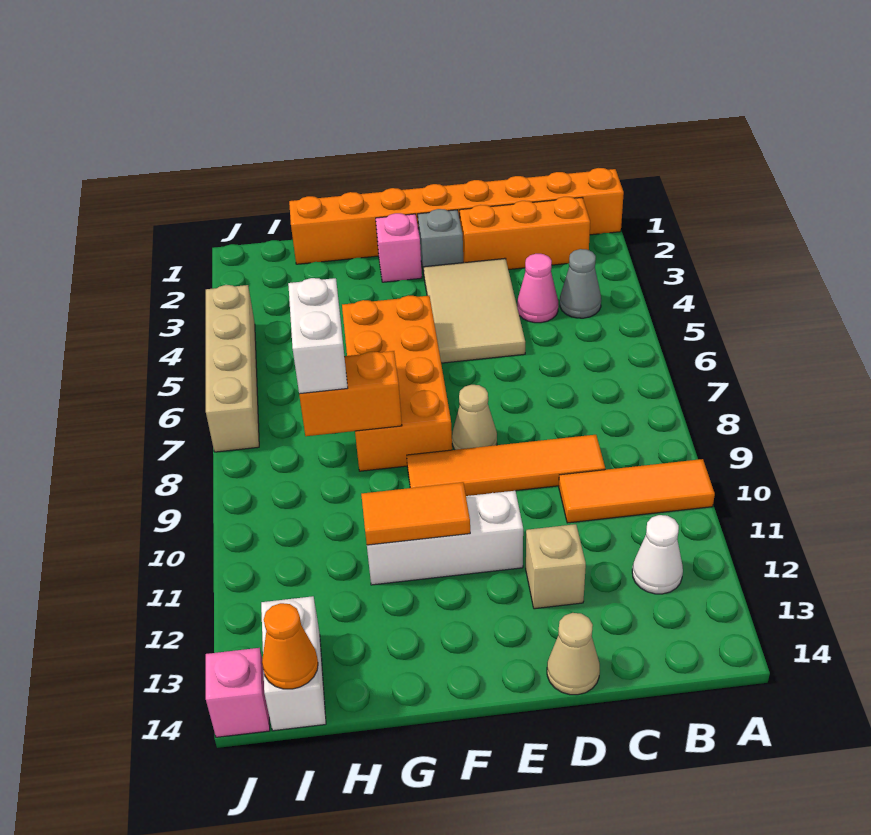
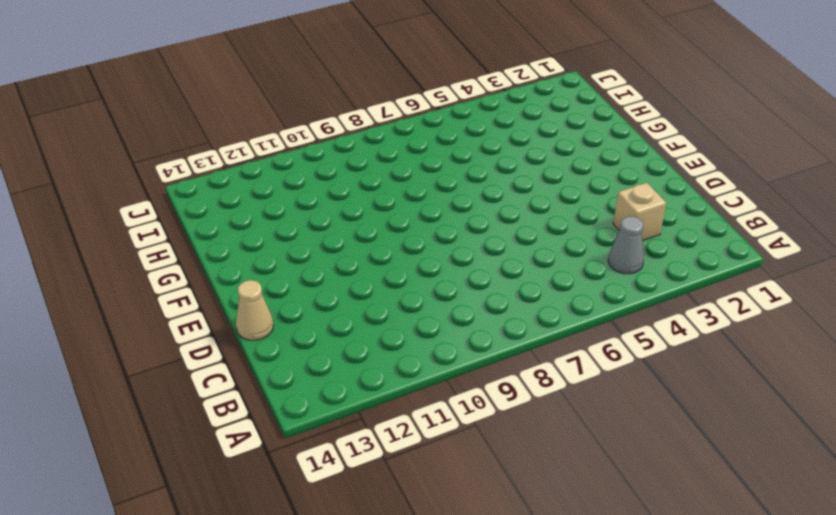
tan brick C3 level 1 -> tan brick D12 level 1
none -> orange brick A1:H1 level 1
none -> orange tile A10:C10 level 1
none -> orange brick B2:D2 level 1

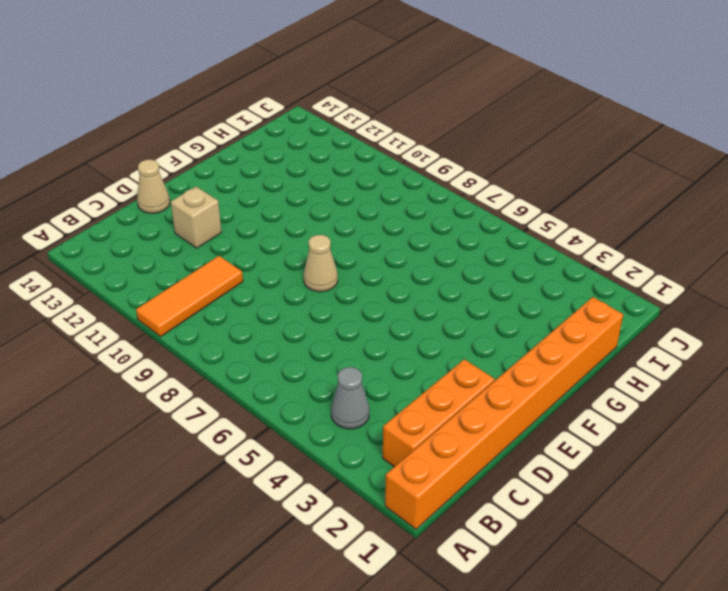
none -> white cone B12 level 1
none -> pink cone C4 level 1
none -> orange tile C9:F9 level 1

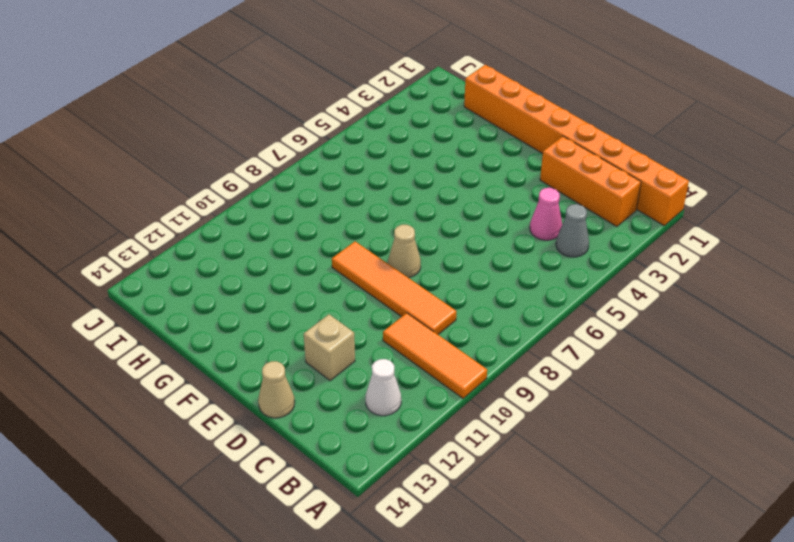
none -> tan tile D3:E5 level 1
none -> grey brick E2 level 1
none -> white brick E11:G11 level 1

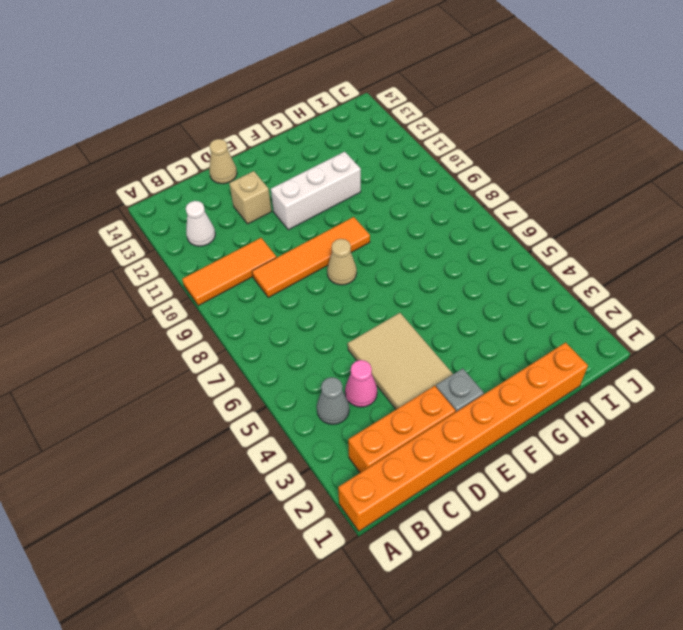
none -> pink brick F2 level 1
none -> orange brick F5:G8 level 1
none -> white brick I13:I14 level 1

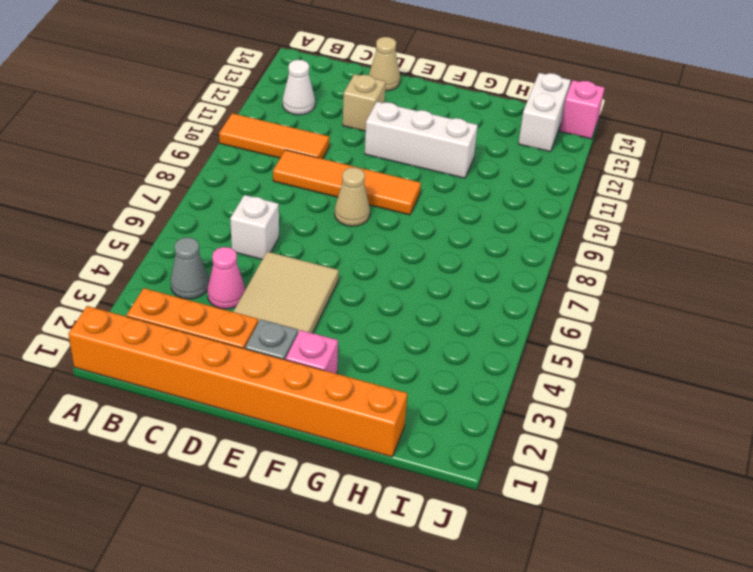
white brick C6 level 1 -> none
none -> orange brick F5:G8 level 1
none -> tan brick J4:J7 level 1
none -> orange tile F11:G11 level 2

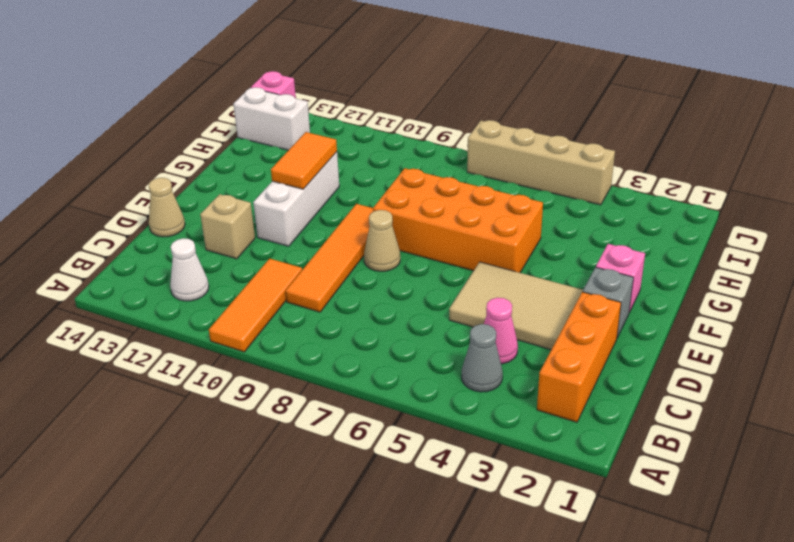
none -> orange brick A1:H1 level 1
none -> orange brick G8:H8 level 2
none -> orange cone I14 level 2

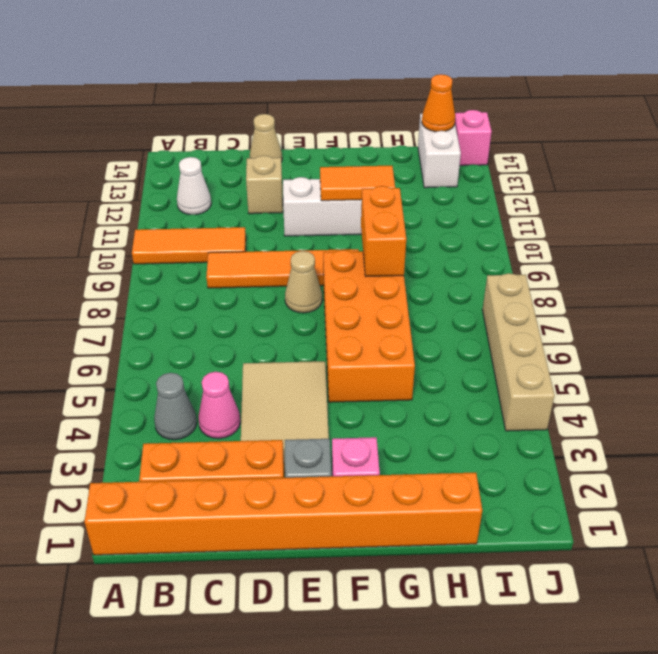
orange brick G8:G9 level 2 -> orange brick G8:H8 level 2
none -> white brick H7:H8 level 3

